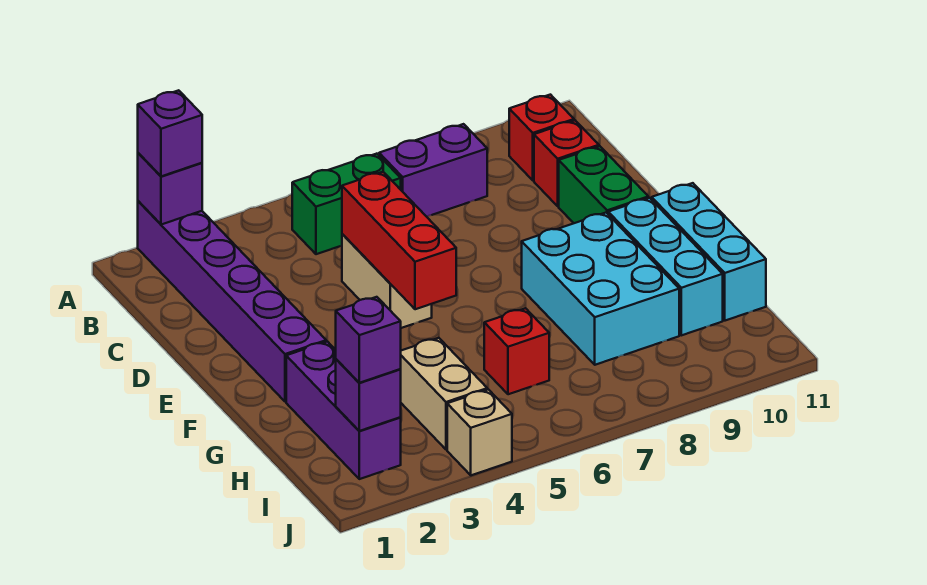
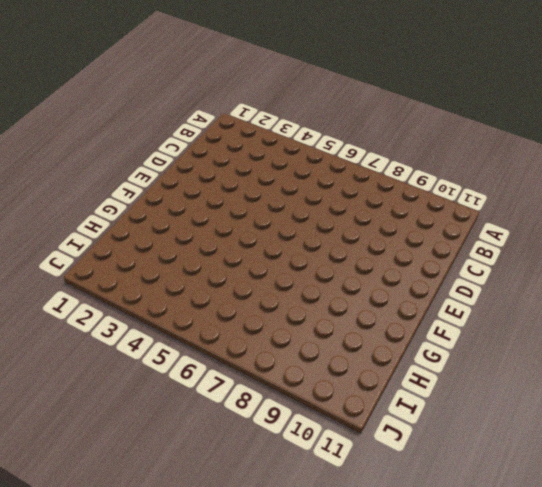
none -> purple brick A2:F2 level 1
none -> green brick B5:B6 level 1
none -> purple brick B7:B8 level 1

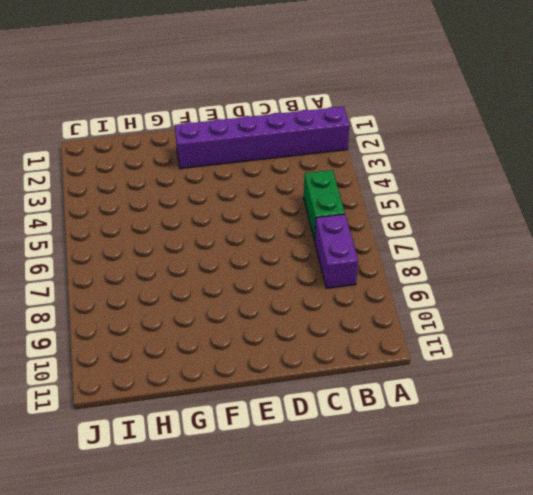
none -> red brick B10 level 1
none -> red brick C10 level 1
none -> tan brick D5:E5 level 1

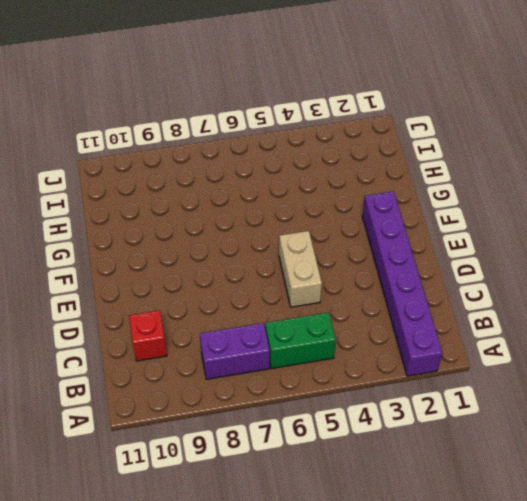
none -> red brick B10 level 1
none -> green brick D10:E10 level 1
none -> cyan brick F8:H9 level 1

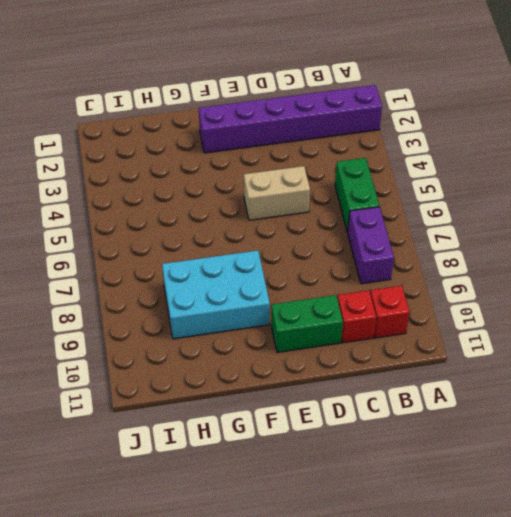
none -> cyan brick F10:H10 level 1
none -> cyan brick F11:H11 level 1
none -> purple brick G2:I2 level 1

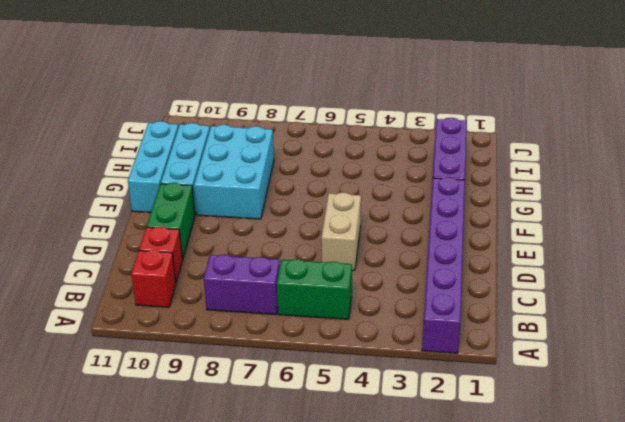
none -> tan brick H4:I4 level 1
none -> red brick H6 level 1
none -> tan brick J4 level 1

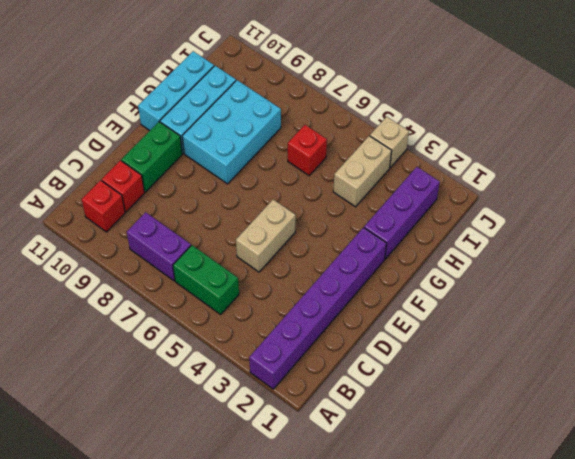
none -> purple brick A2 level 2
none -> red brick D5:F5 level 2
none -> purple brick I2 level 2

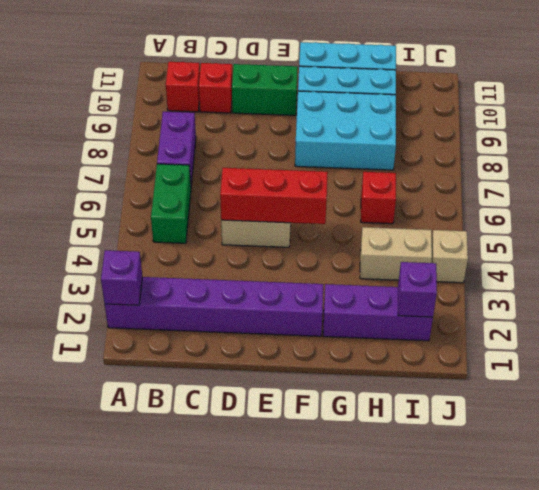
none -> purple brick A2 level 3
none -> purple brick I2 level 3

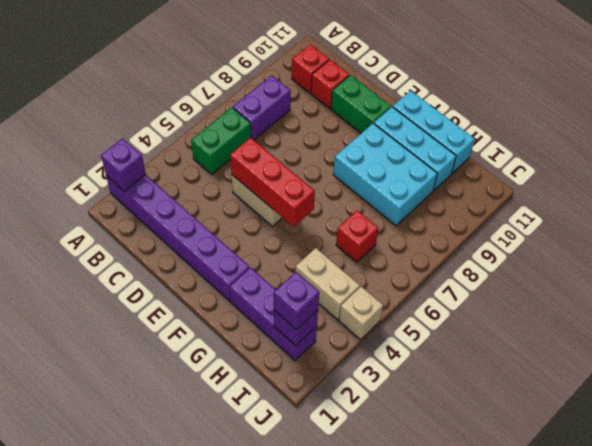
none -> purple brick A2 level 3

